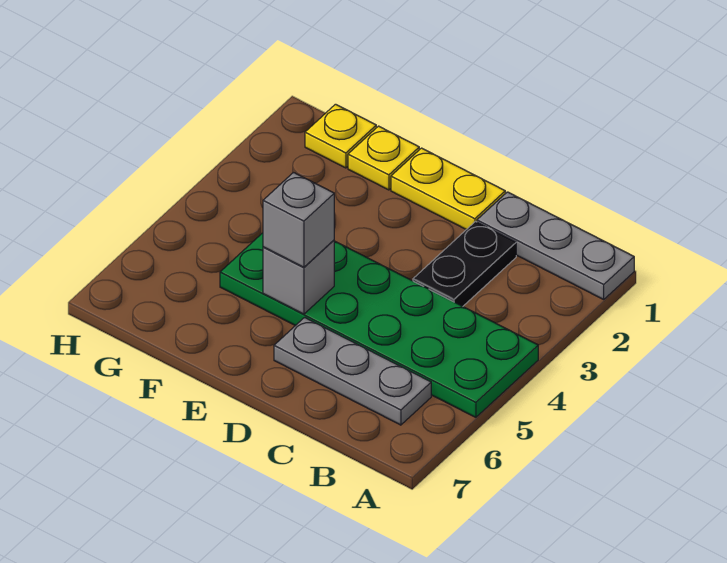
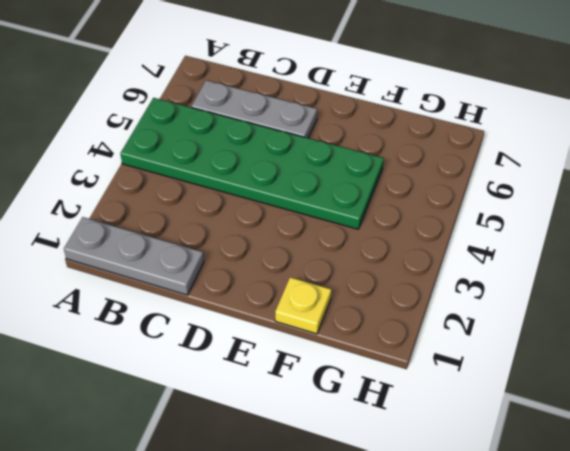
none -> black plate C2:C3 level 1
none -> yellow plate D1:E1 level 1

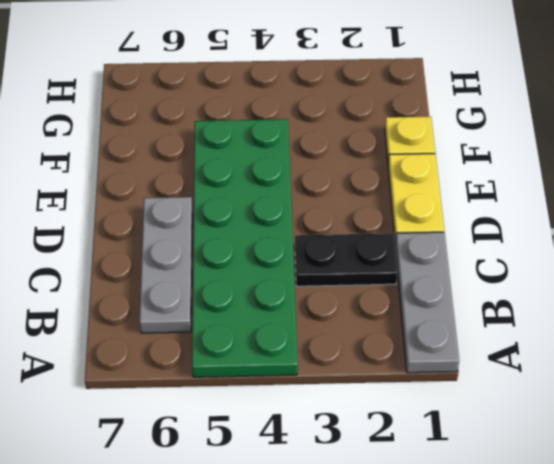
none -> yellow plate G1 level 1
none -> grey brick E5 level 2

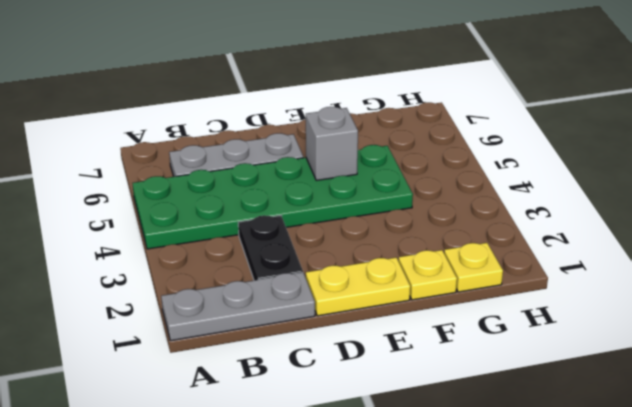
none -> grey brick E5 level 3

